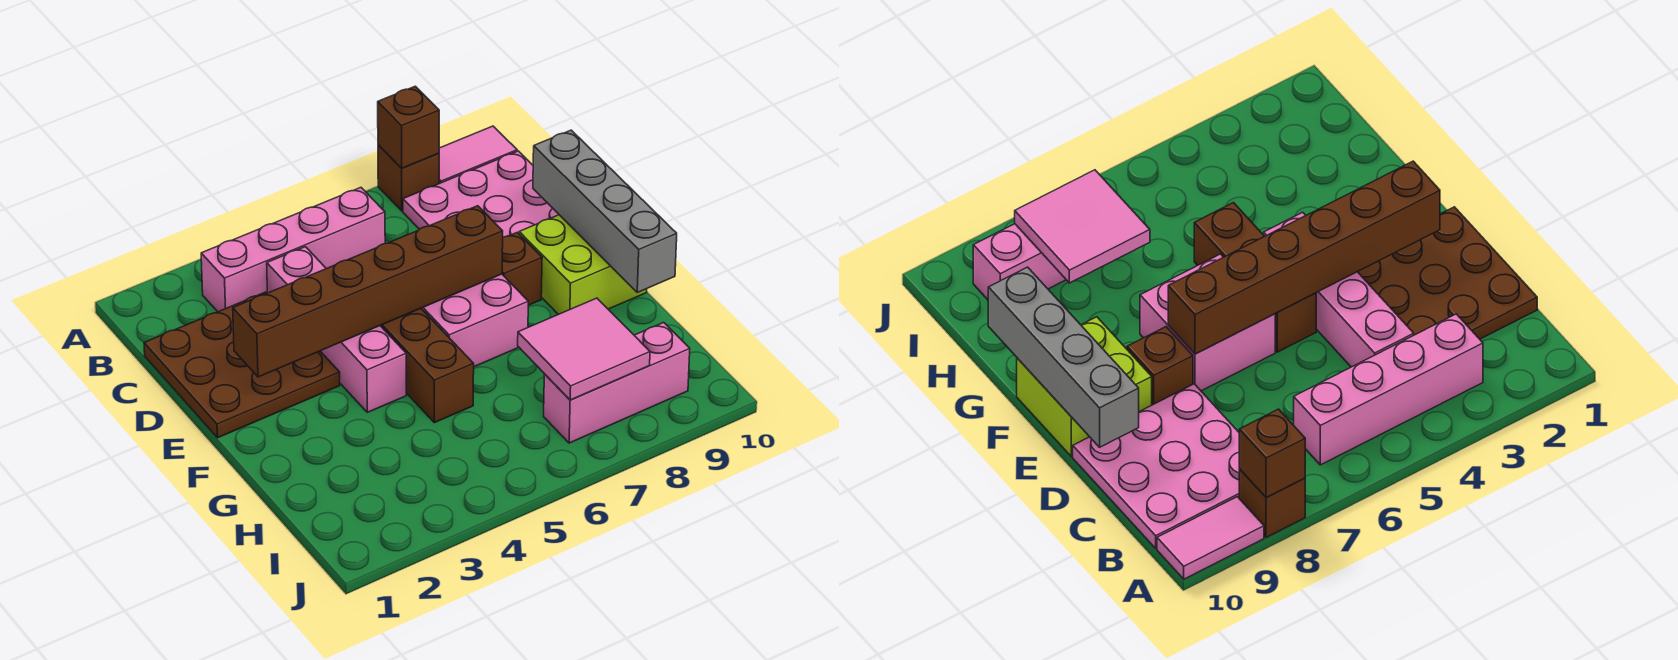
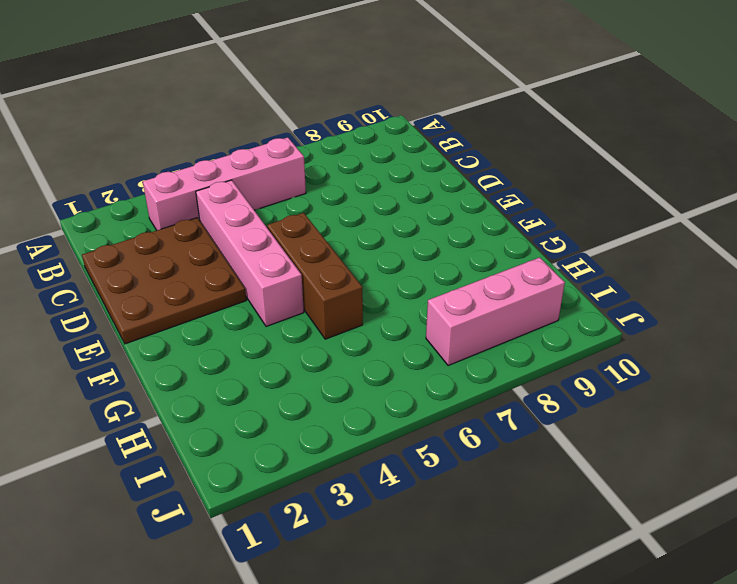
none -> brown brick A8 level 1
none -> pink tile A9:A10 level 1
none -> pink plate B8:D10 level 1

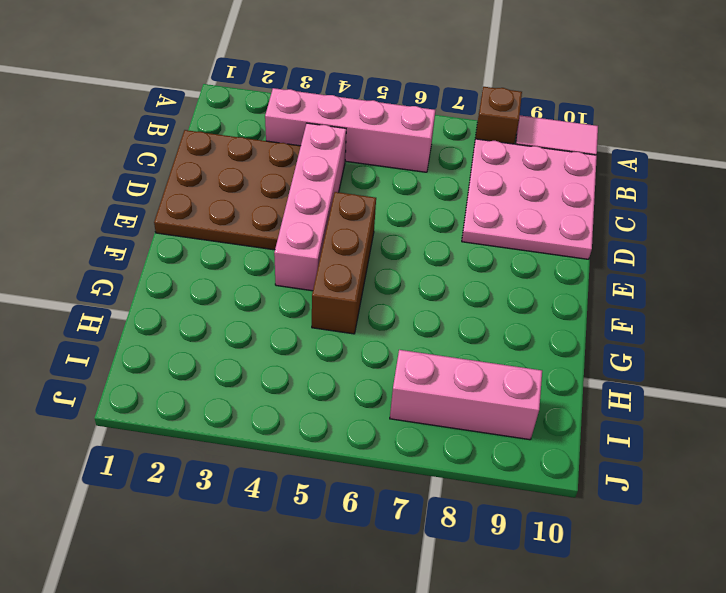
none -> pink brick E6:F7 level 1
none -> brown brick E8 level 1
none -> lime brick E9:F10 level 1

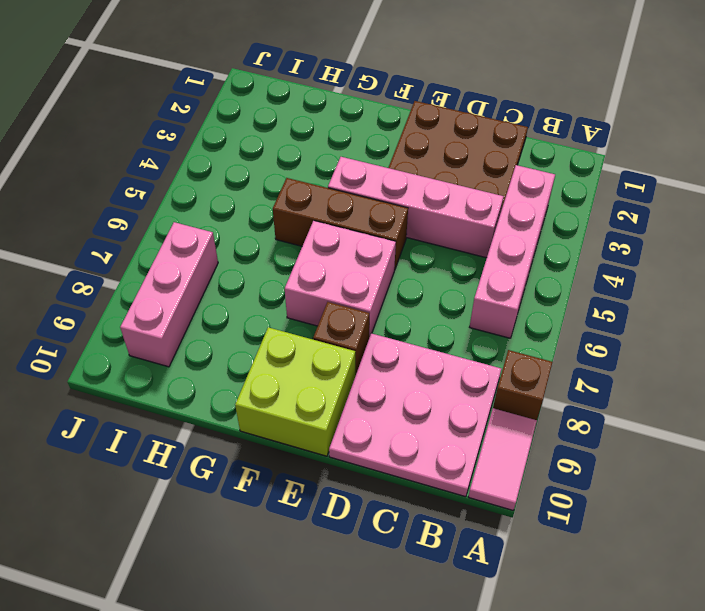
none -> brown brick A8 level 2
none -> grey brick D10:G10 level 2
none -> brown brick E2:E7 level 2

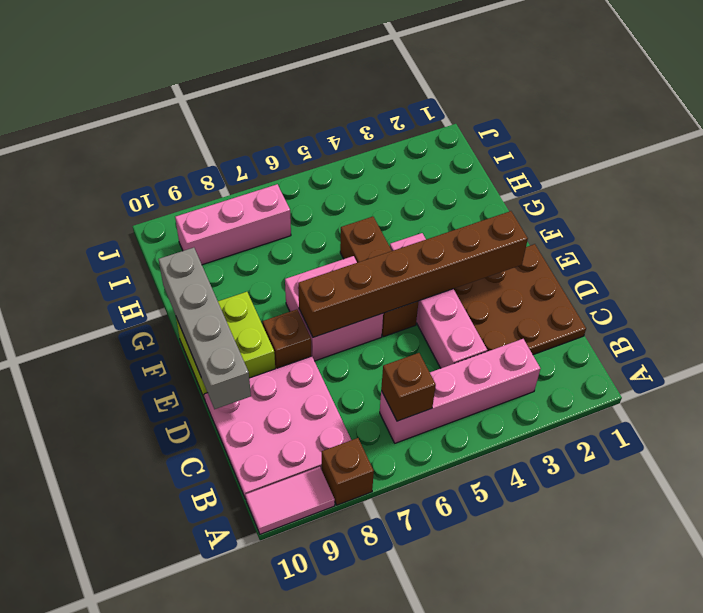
brown brick B6 level 2 -> brown brick A8 level 2
none -> pink tile H7:I8 level 2

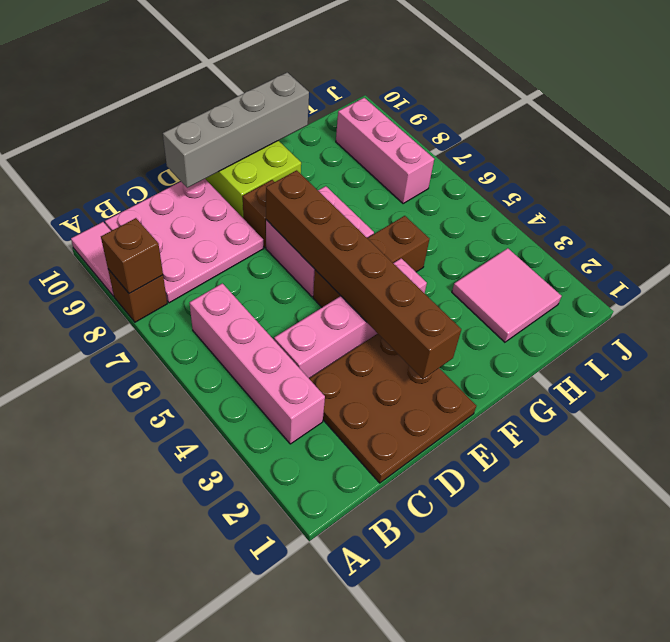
pink tile H2:I3 level 1 -> pink tile H7:I8 level 2

